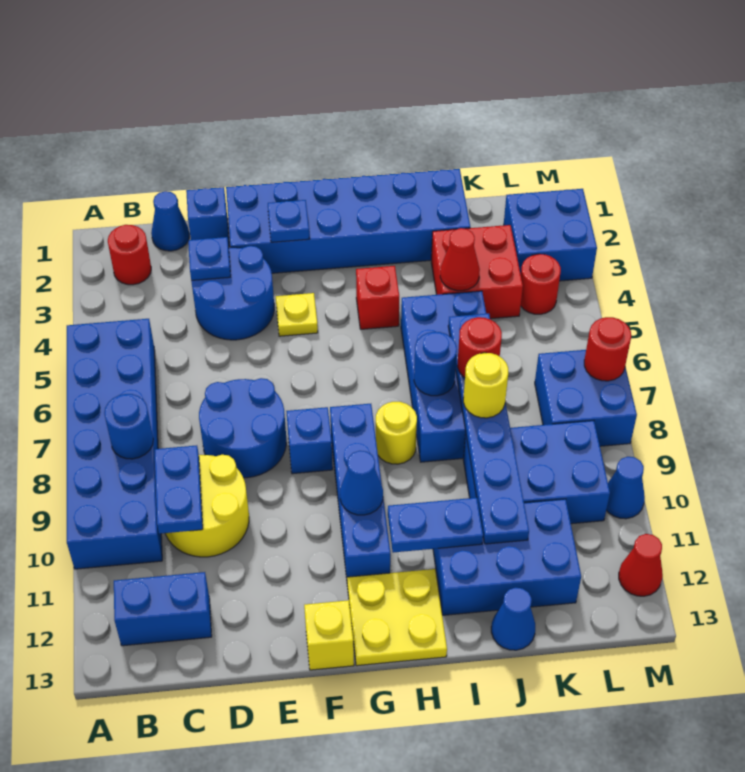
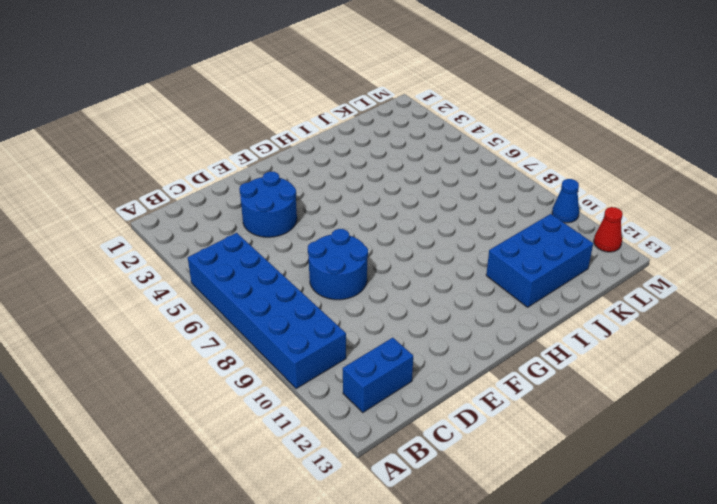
none -> red round brick B2 level 1
none -> blue cone C1 level 1
none -> yellow round brick C9:D10 level 1
none -> blue brick D1 level 1

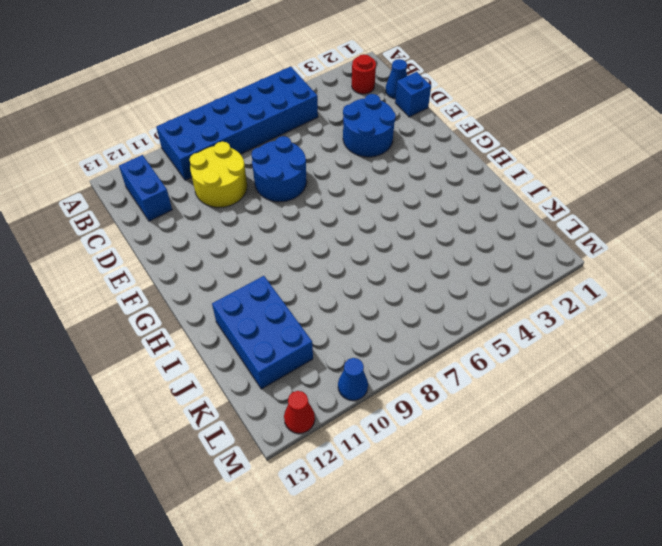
none -> blue brick E1:J2 level 1
none -> yellow plate F4 level 1
none -> blue brick F8 level 1
none -> yellow brick F13 level 1

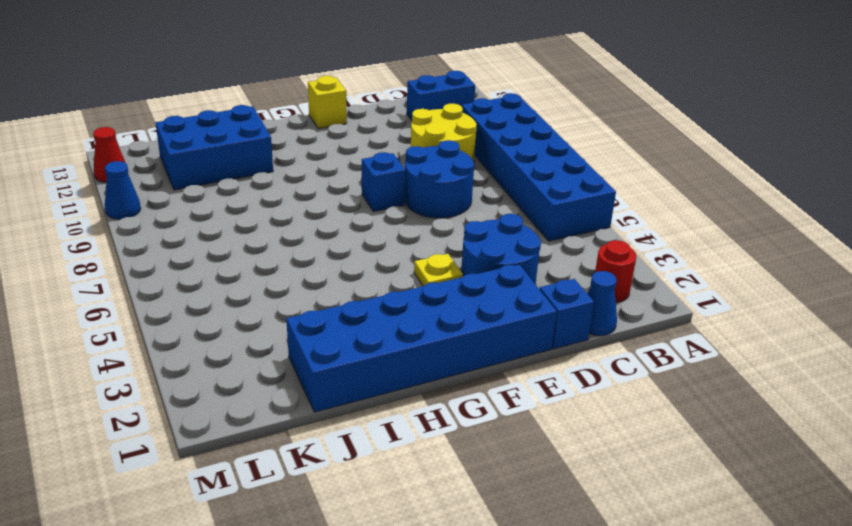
none -> blue brick G8:G11 level 1
none -> yellow plate G12:H13 level 1
none -> red brick H4 level 1
none -> yellow round brick H8 level 1

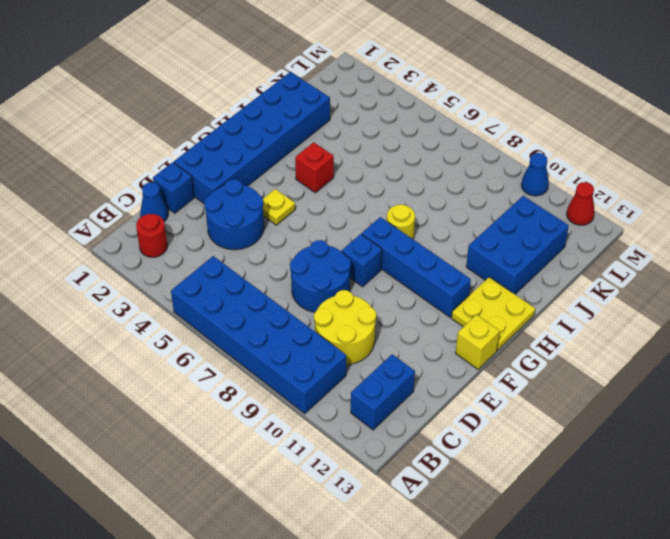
none -> blue brick I5:J8 level 1
none -> red brick J3:K4 level 1
none -> blue brick J9:L10 level 1
none -> blue cone J13 level 1

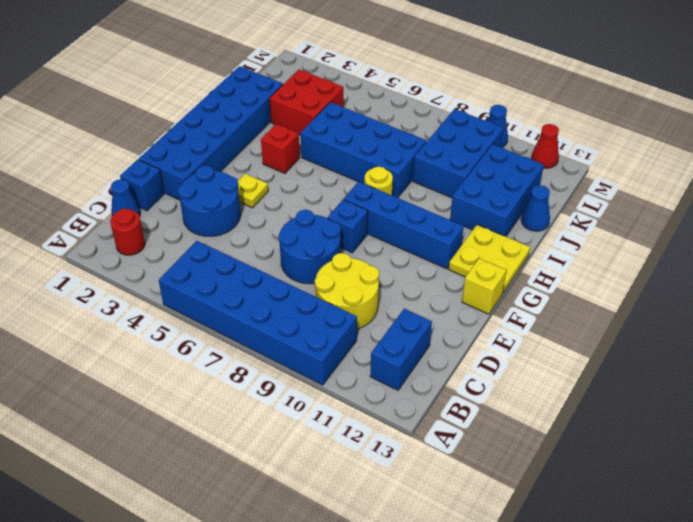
none -> blue brick L2:M3 level 1
none -> red round brick L4 level 1
none -> blue brick L7:M8 level 1
none -> blue round brick B8 level 2

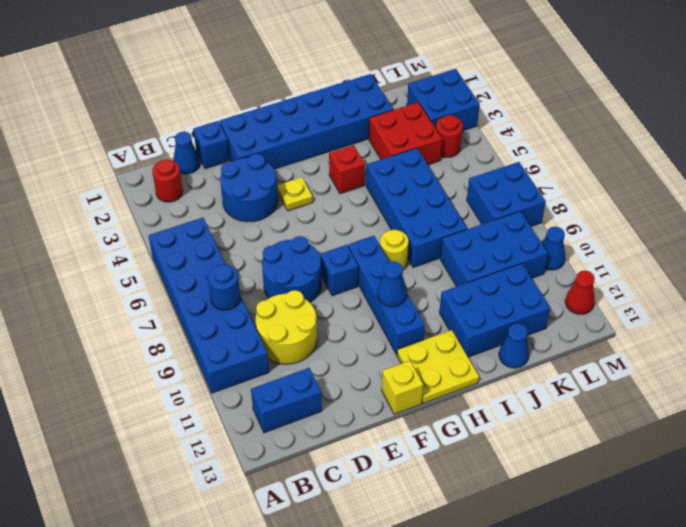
none -> blue plate C9:C10 level 2
none -> blue plate D3 level 2
none -> blue plate F2 level 2
none -> blue plate H11:I11 level 2

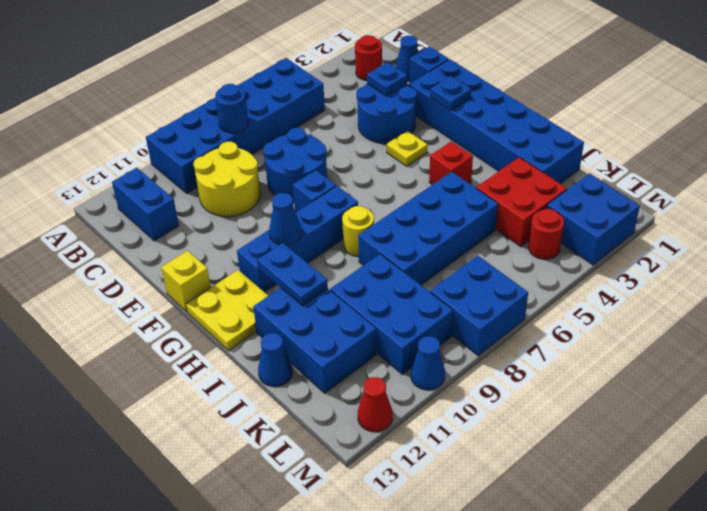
none -> blue plate C9:C10 level 2
none -> blue round brick I7 level 2
none -> red cone J4 level 2
none -> blue plate J6:J11 level 2

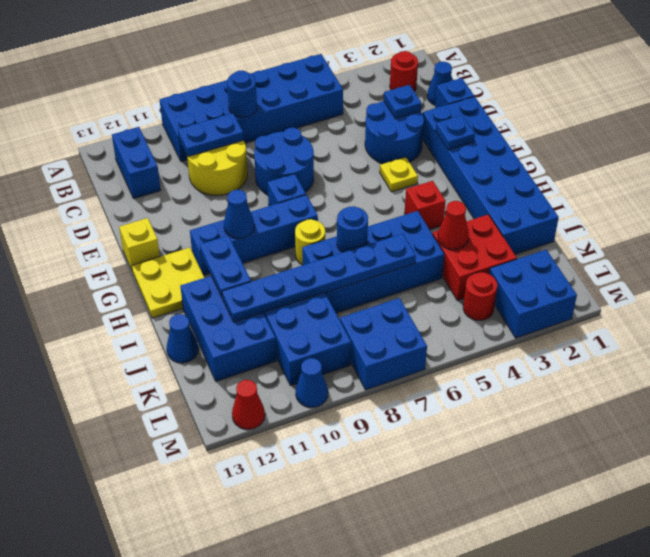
none -> red round brick M7 level 2
none -> red round brick J7 level 3
none -> yellow round brick J8 level 3

